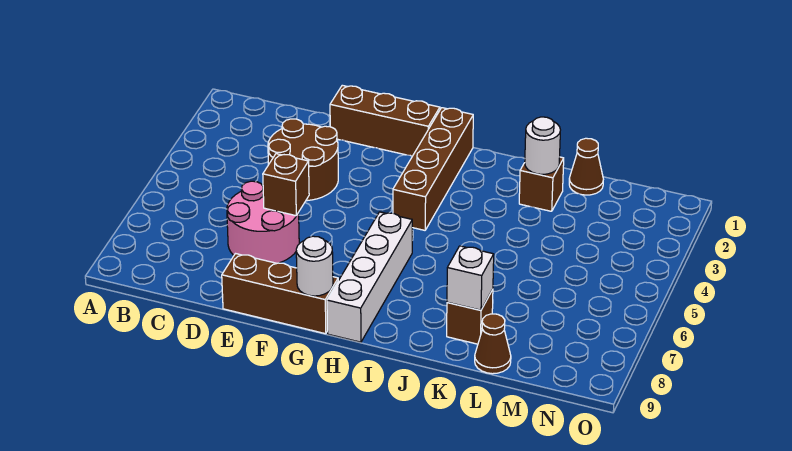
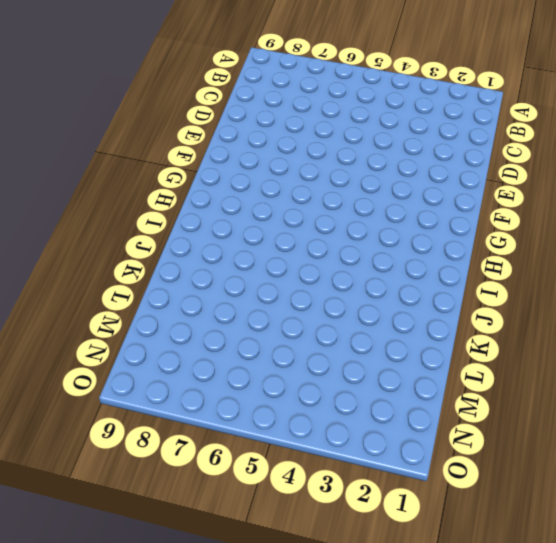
none -> brown round brick D3:E4 level 1
none -> pink round brick D6:E7 level 1
none -> brown brick E1:G1 level 1

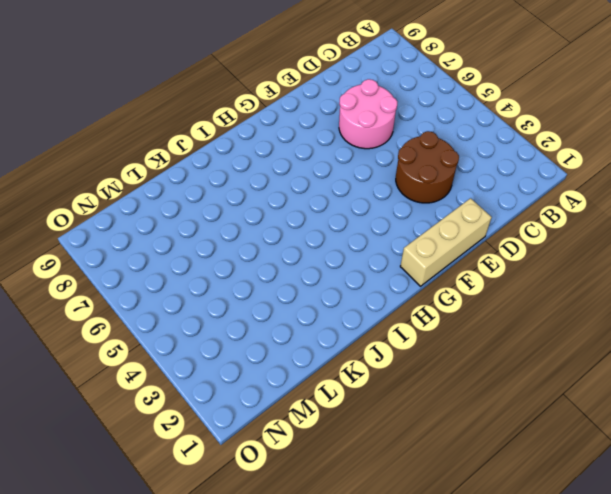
tan brick E1:G1 level 1 -> brown brick E1:G1 level 1
none -> brown brick E9:G9 level 1
none -> brown brick H1:H4 level 1
none -> white brick H6:H9 level 1

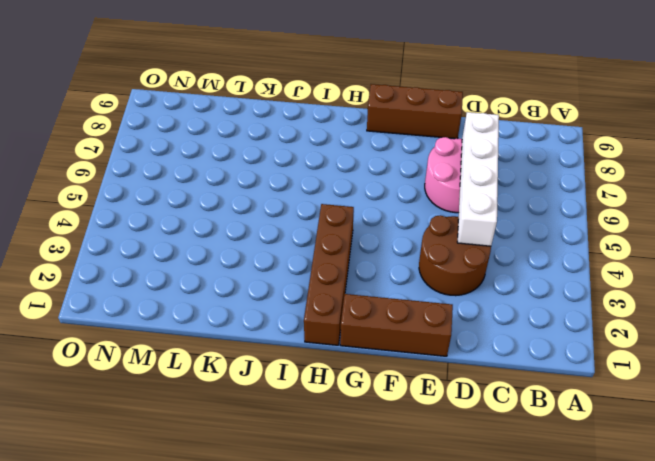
white brick D4:D7 level 2 -> white brick H6:H9 level 1
none -> brown brick K2 level 1
none -> brown brick K8 level 1
none -> brown cone L1 level 1

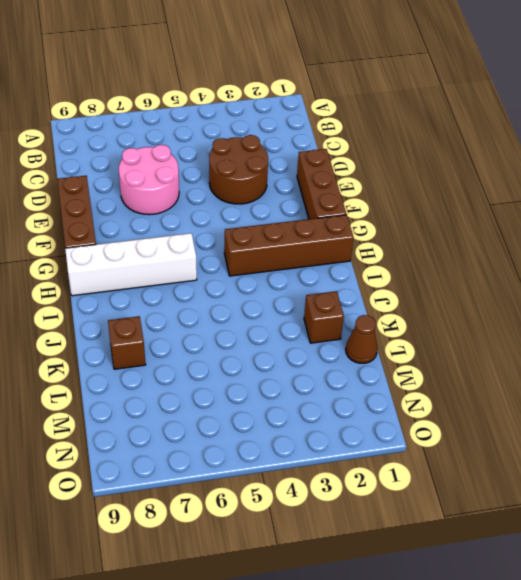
none -> brown cone L9 level 1
none -> brown brick E6 level 2
none -> white round brick G9 level 2

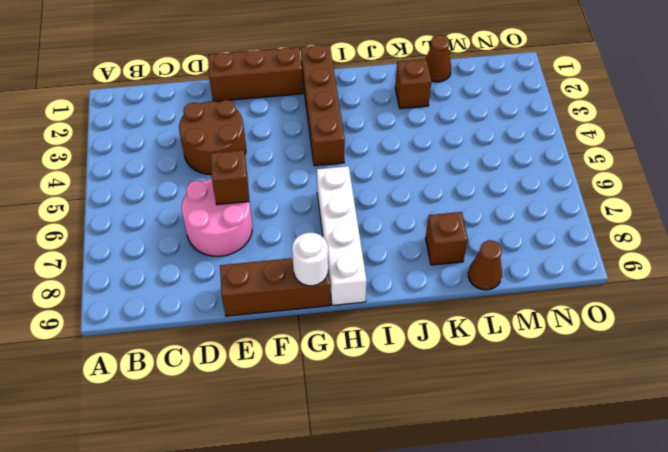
none -> white round brick K2 level 2
none -> white brick K8 level 2

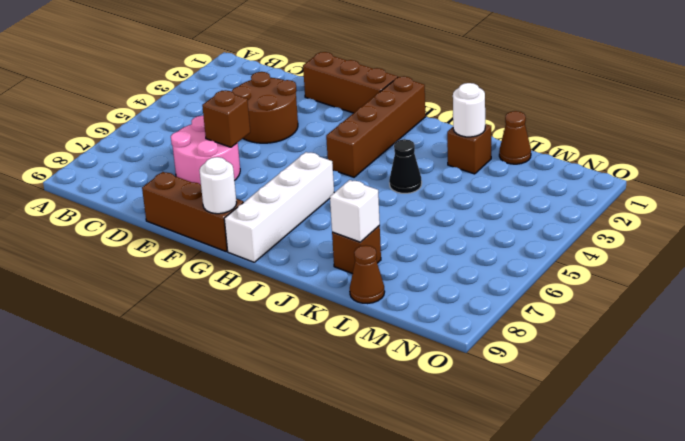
black cone J4 level 1 -> none

